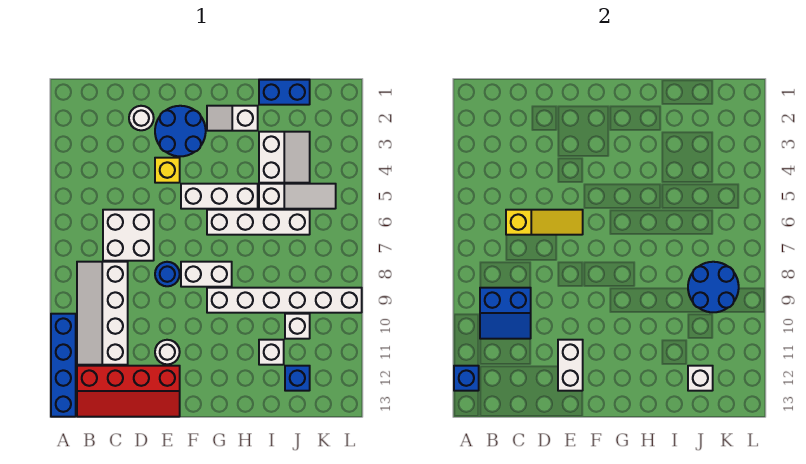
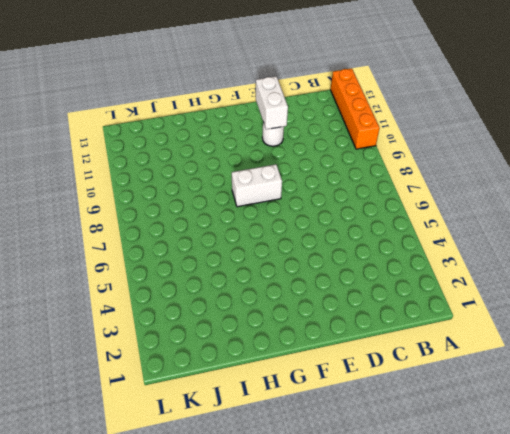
orange brick A10:A13 level 1 -> blue brick A10:A13 level 1
none -> white slope B8:C11 level 1 top C
none -> red slope B12:E13 level 1 top 12
none -> white brick C6:D7 level 1

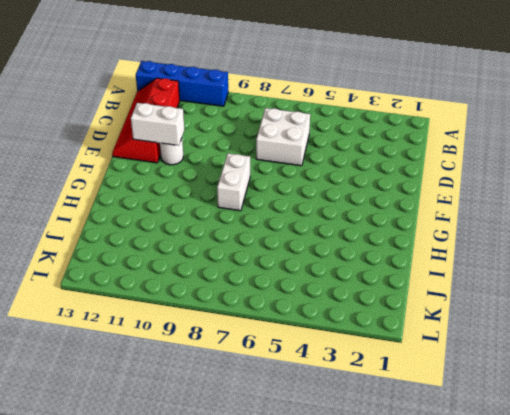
none -> white slope B8:C11 level 1 top C
none -> white round brick D2 level 1
none -> blue round brick E2:F3 level 1

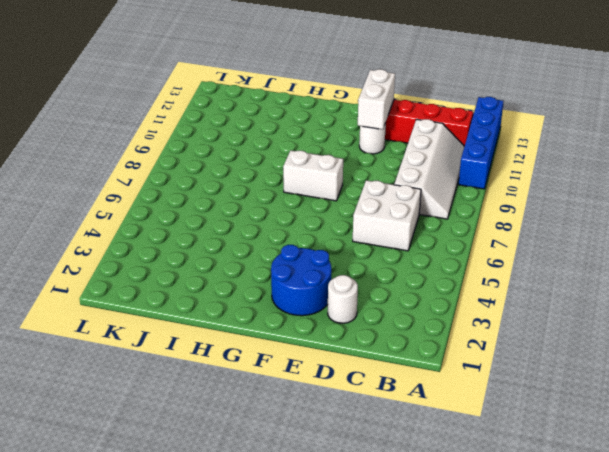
none -> yellow brick E4 level 1
none -> blue round brick E8 level 1
none -> white brick F5:H5 level 1

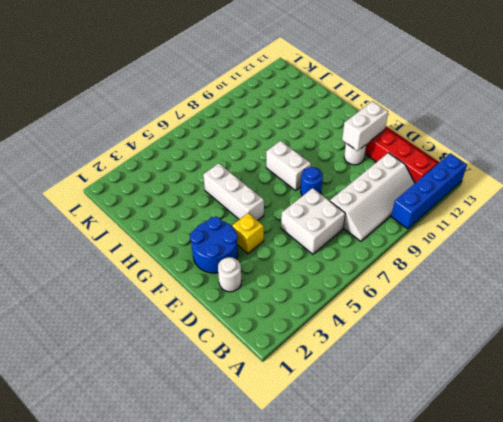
none -> white slope G2:H2 level 1 top H
none -> white brick G6:J6 level 1
none -> white brick G9:L9 level 1

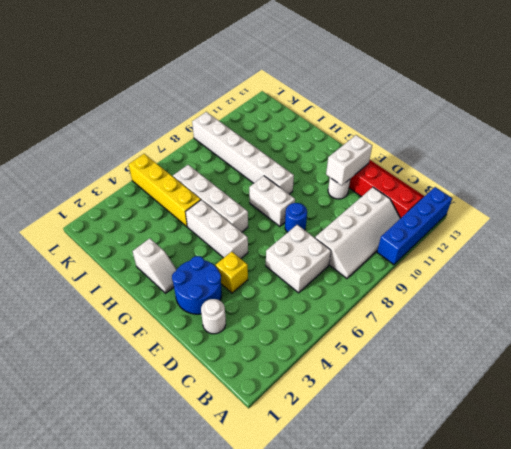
yellow brick I5:L5 level 1 -> white slope I5:K5 level 1 top I
none -> blue brick I1:J1 level 1
none -> white slope I3:J4 level 1 top I
none -> white brick I11 level 1

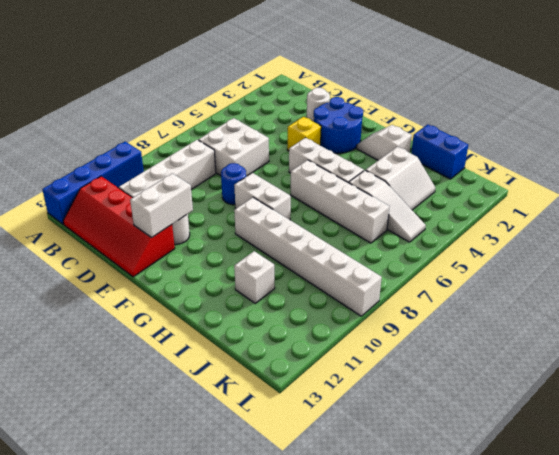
none -> white brick J10 level 1
none -> blue brick J12 level 1
none -> blue brick A12 level 2

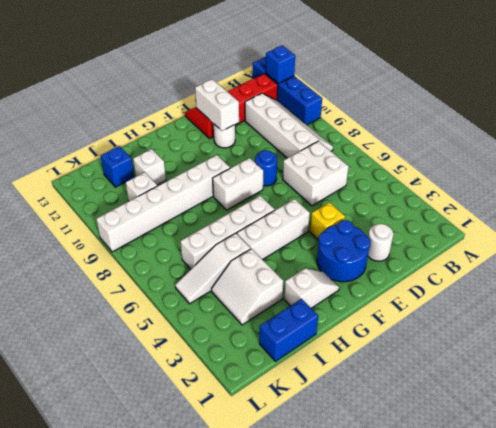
none -> blue slope B9:C10 level 2 top 9
none -> yellow slope C6:E6 level 2 top C
none -> blue round brick J8:K9 level 2

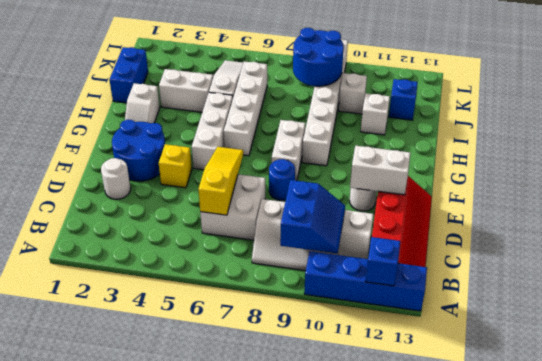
none -> white brick J12 level 2

